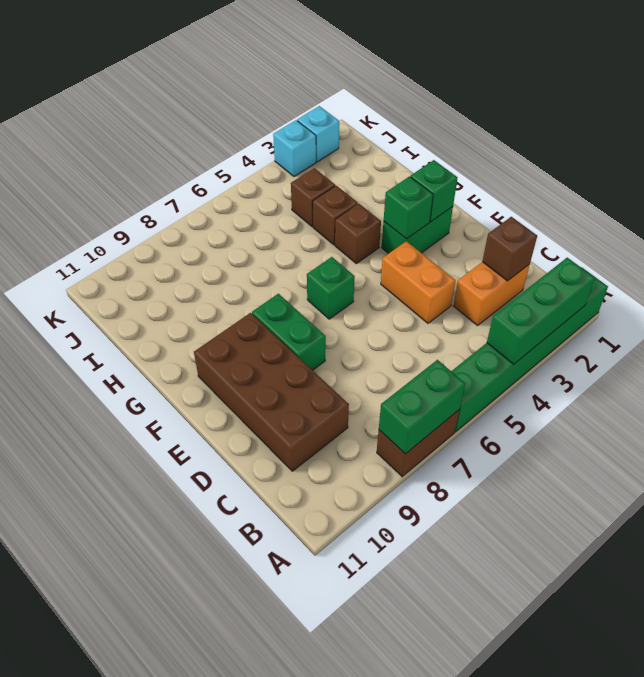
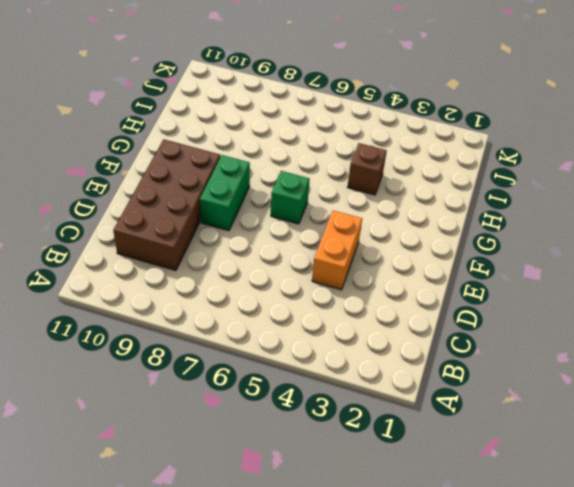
none -> green brick A1:A6 level 1
none -> brown brick A7:A8 level 1
none -> orange brick C2:C3 level 1

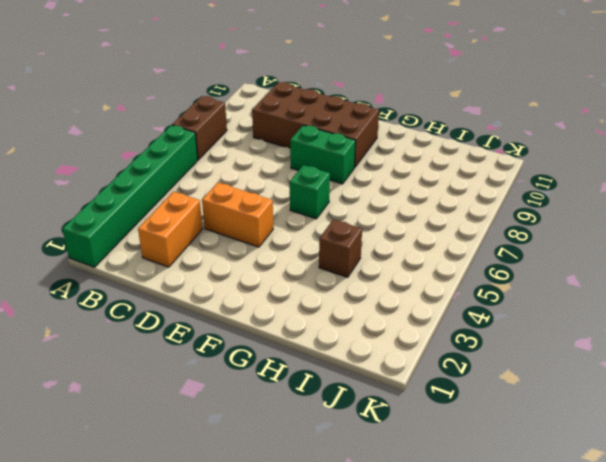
none -> green brick F2:F3 level 1
none -> brown brick G4 level 1
none -> brown brick I4 level 1

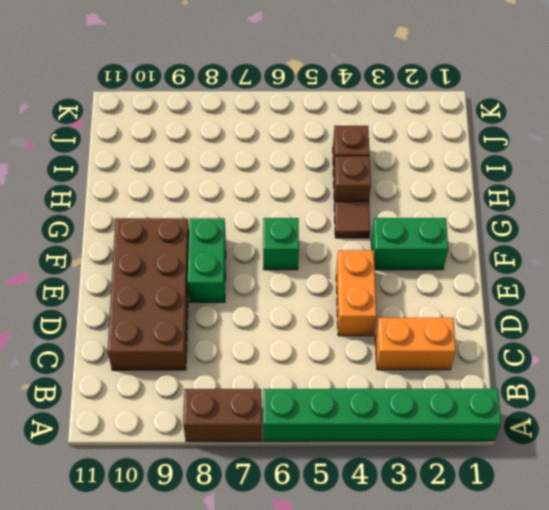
brown tile G4 level 1 -> brown brick G4 level 1
none -> cyan brick K2 level 1
none -> cyan brick K3 level 1
none -> green brick A2:A4 level 2

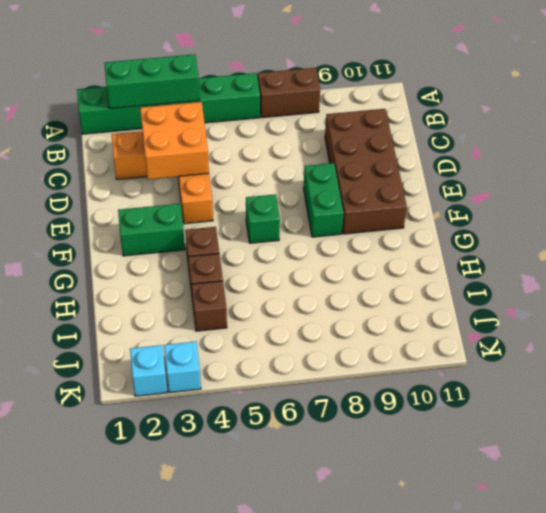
orange brick C3:D4 level 2 -> none
none -> green brick A7:A8 level 2
none -> brown brick C2 level 2
none -> green brick F2 level 2

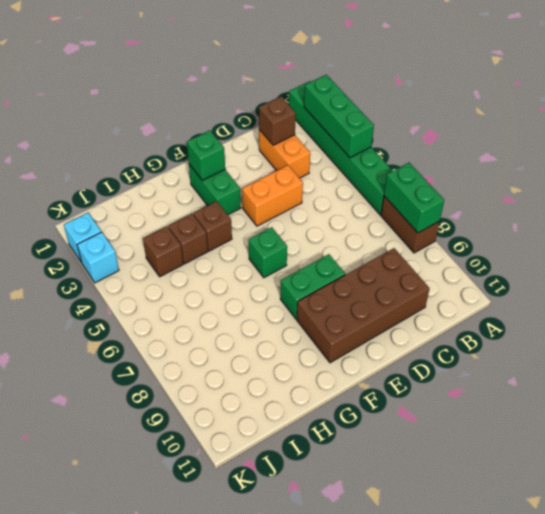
none -> green brick F3 level 2

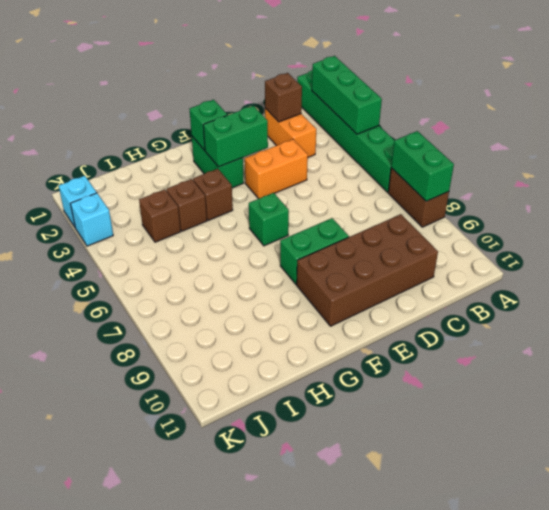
green brick E3:F3 level 2 -> green brick F3 level 2

